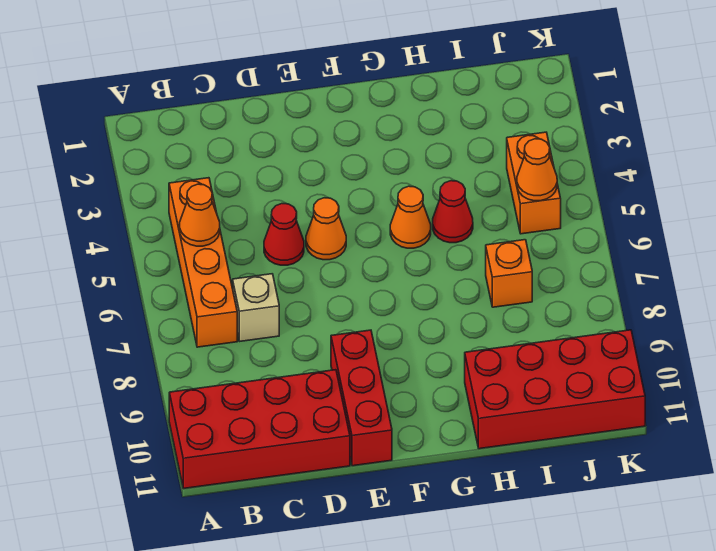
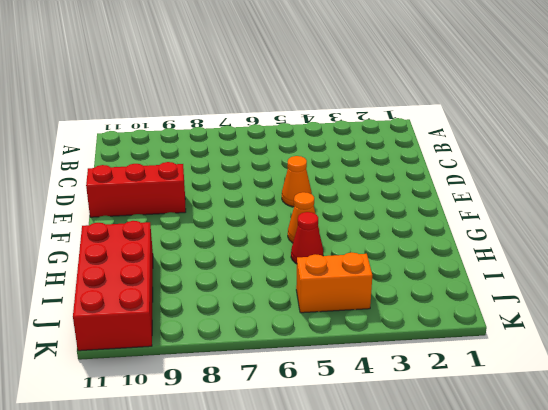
none -> red brick A10:D11 level 1
none -> orange brick B4:B7 level 1
none -> tan brick C7 level 1

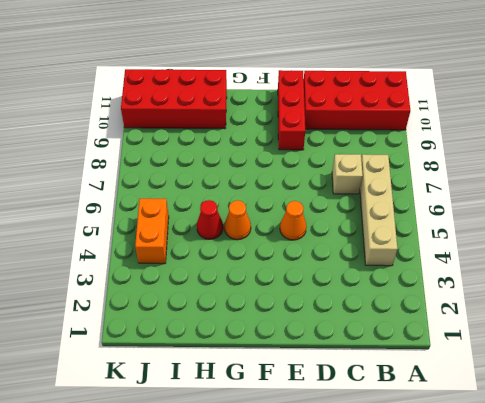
tan brick B4:B7 level 1 -> orange brick B4:B7 level 1
none -> red cone D5 level 1
none -> orange brick I7 level 1
none -> orange cone B5 level 2

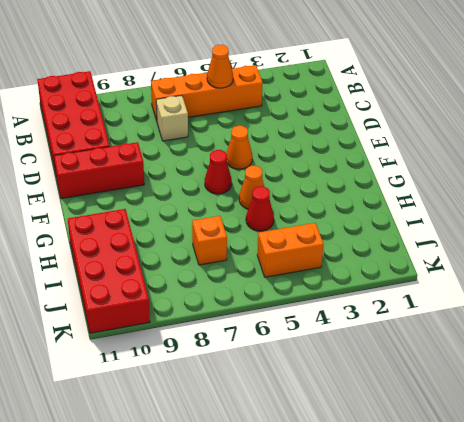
red cone F6 level 1 -> red cone D5 level 1
none -> orange cone J5 level 2

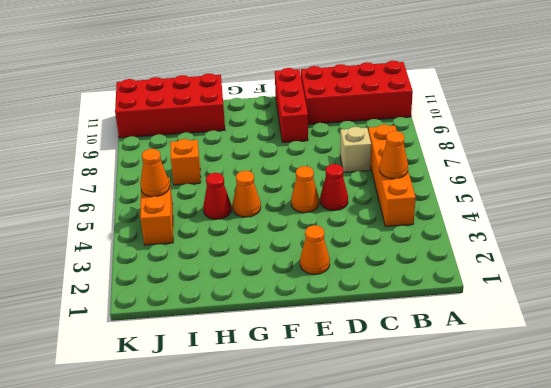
orange cone E2 level 1 -> none

